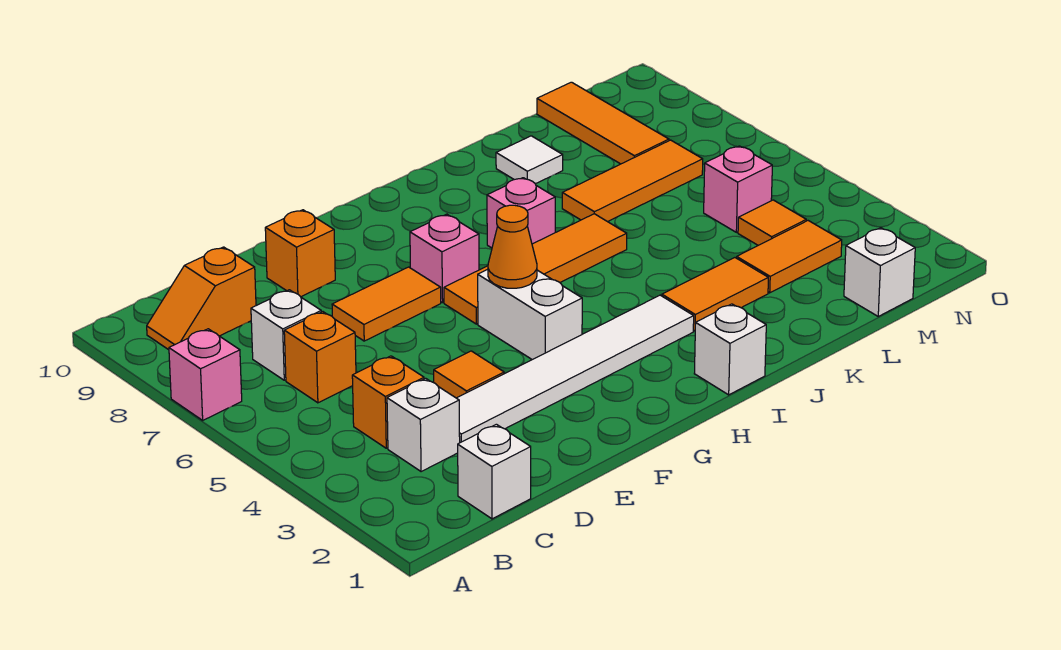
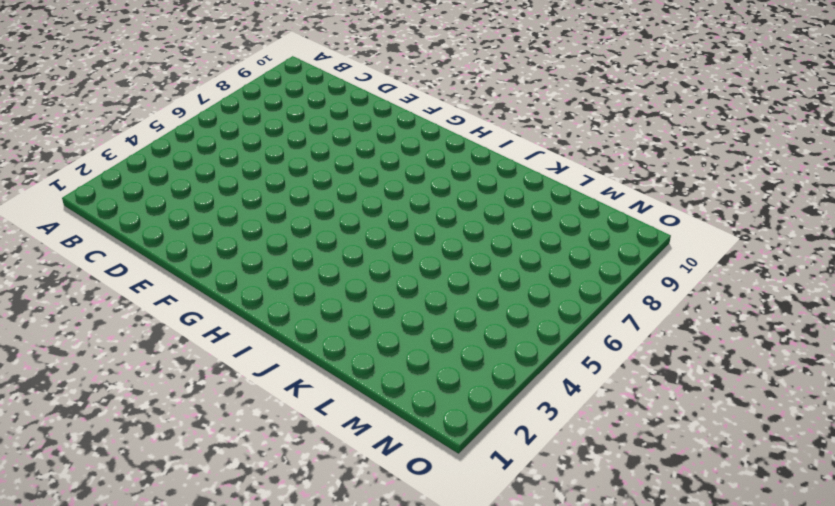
none -> pink brick A7 level 1
none -> orange slope B9:C9 level 1 top C
none -> white brick C1 level 1

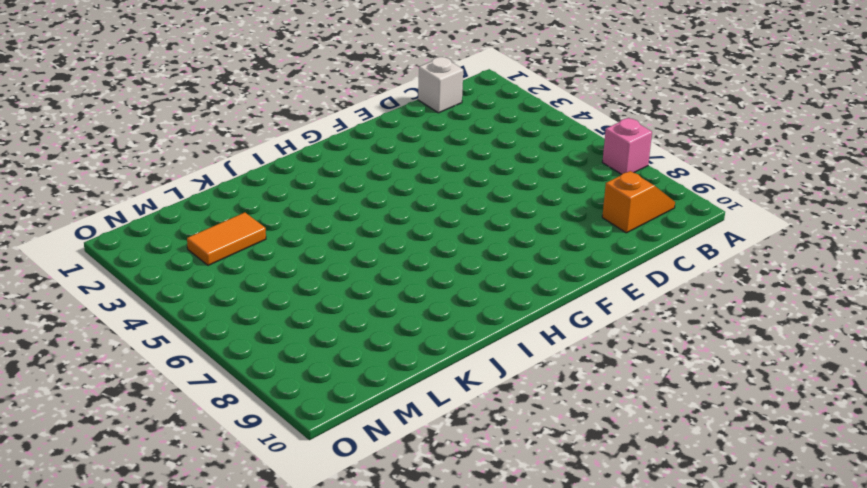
none -> white brick C3 level 1
none -> orange brick C4 level 1
none -> orange brick C6 level 1

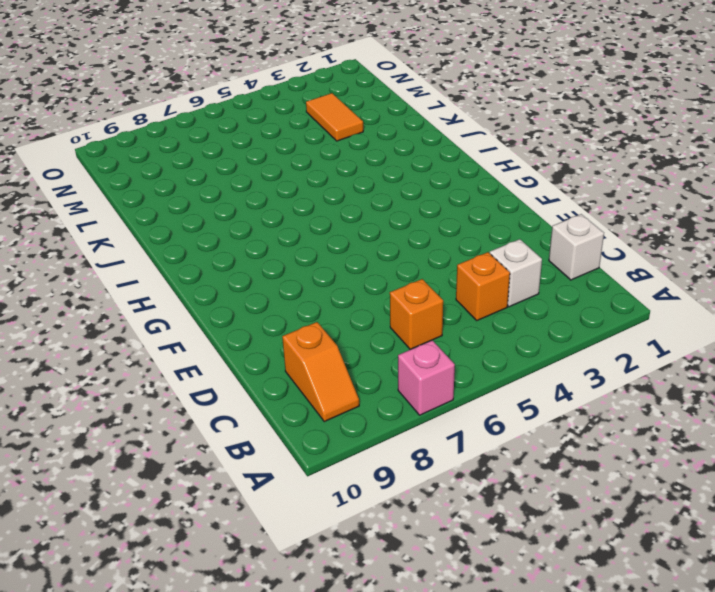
none -> white brick C7 level 1
none -> white tile D3:I3 level 1
none -> orange tile E4 level 1

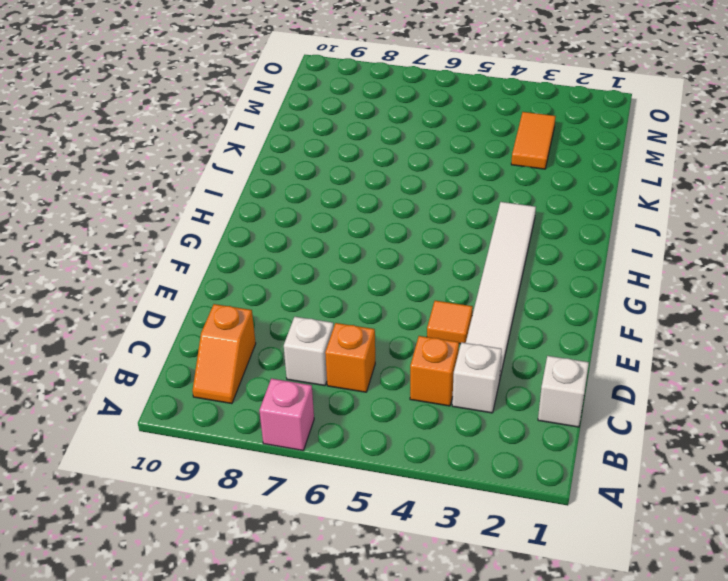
none -> orange tile E7:F7 level 1
none -> orange brick E9 level 1
none -> white brick G4:G5 level 1

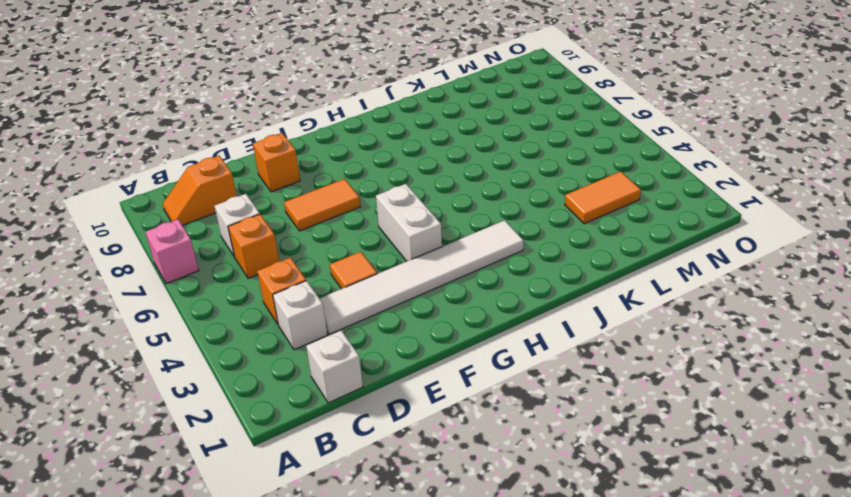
none -> orange tile G6:J6 level 1
none -> pink brick G7 level 1
none -> white brick I1 level 1

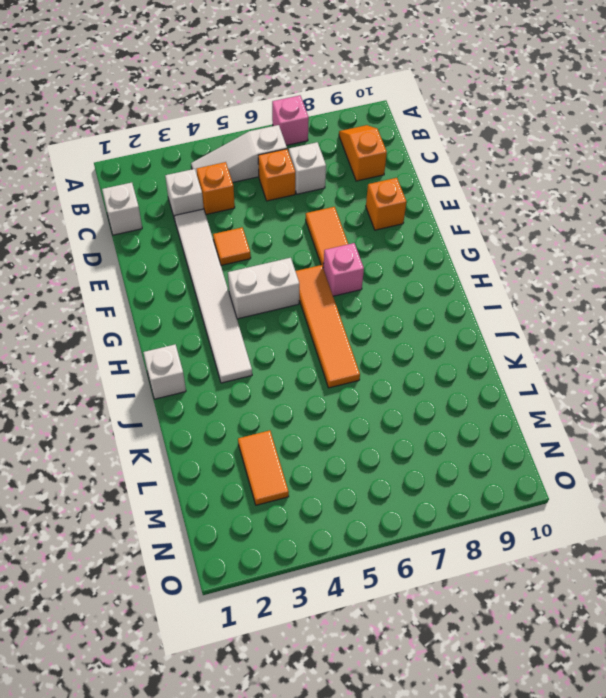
white slope B4:B6 level 1 top 6 -> none
none -> pink brick I7 level 1
none -> orange tile J3:K3 level 1
none -> orange tile K7:M7 level 1

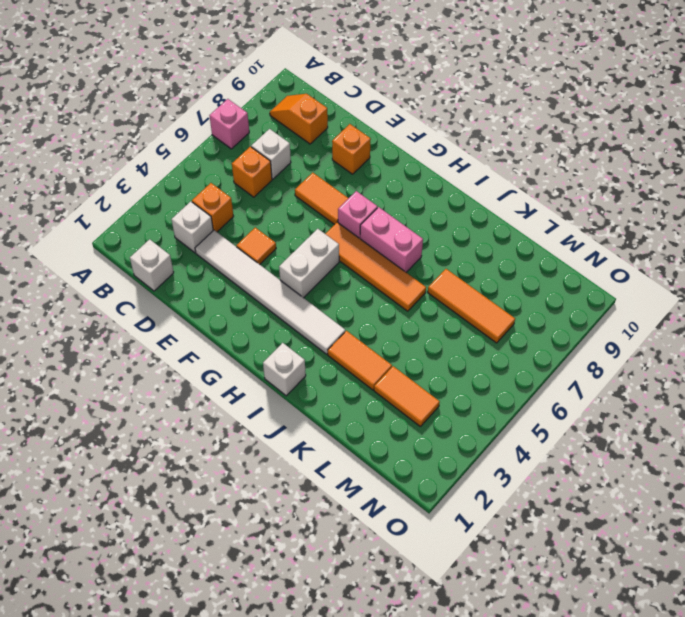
pink brick H7:I7 level 1 -> pink brick I7 level 1
none -> white tile K9 level 1
none -> white brick M1 level 1
none -> orange tile M4 level 1

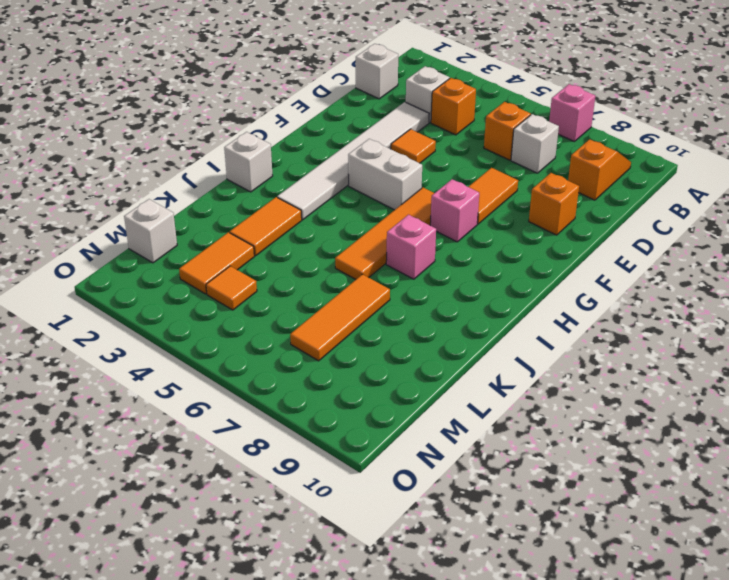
none -> white tile K9 level 1
none -> pink brick M5 level 1
none -> orange tile M8:M10 level 1

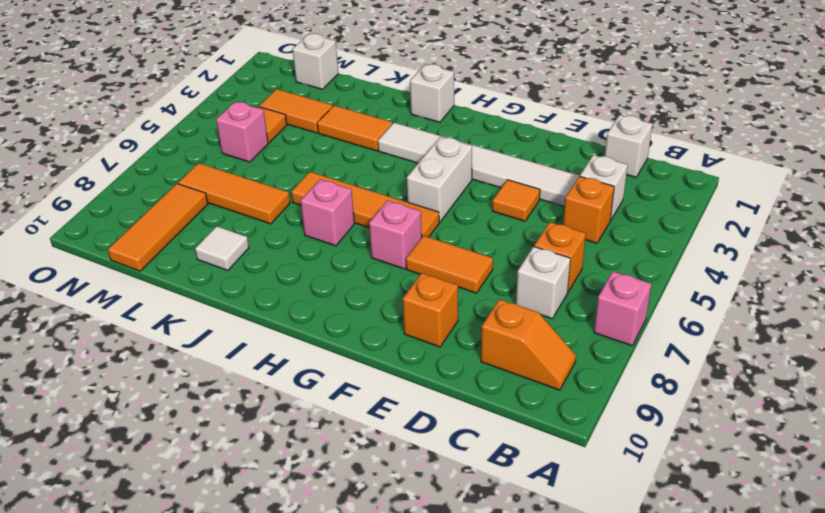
none -> orange cone G5 level 2

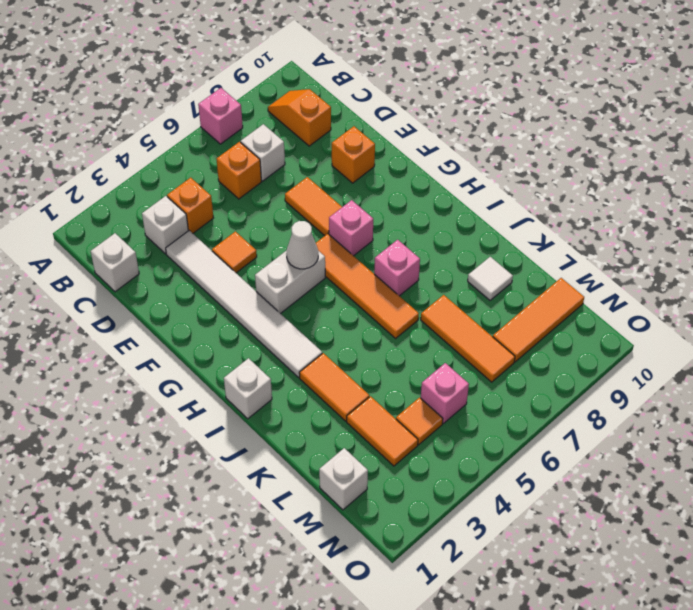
white cone G5 level 2 -> orange cone G5 level 2

